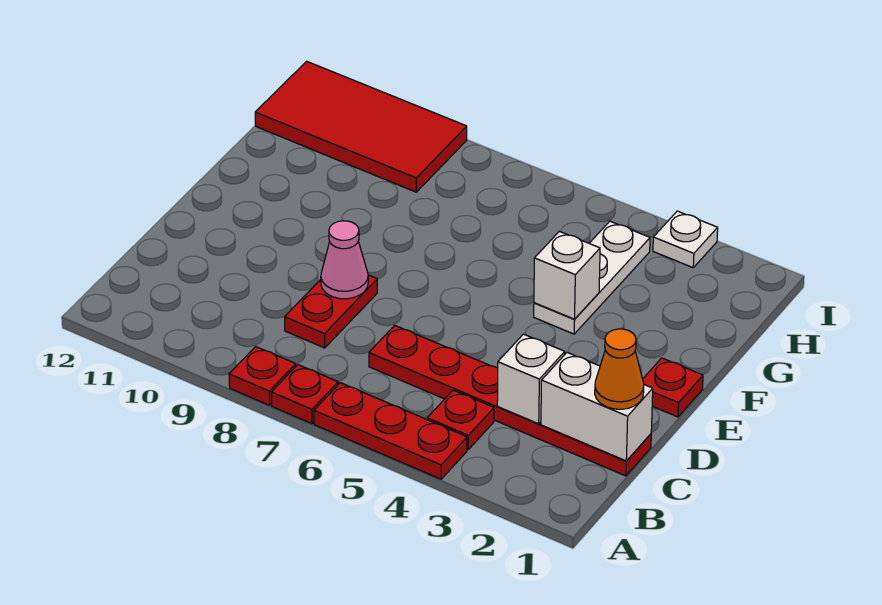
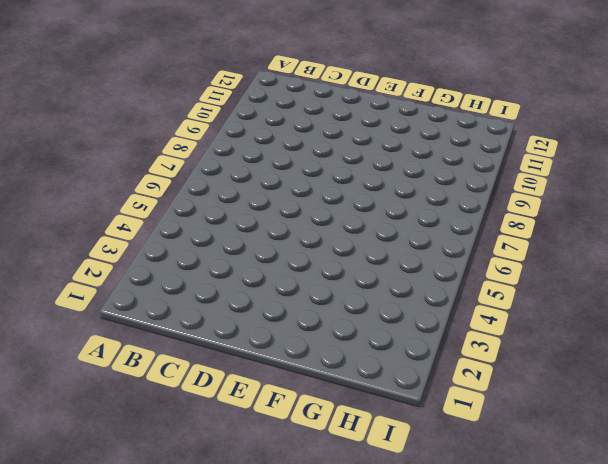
none -> red plate A4:A6 level 1
none -> red plate A7 level 1
none -> red plate A8 level 1

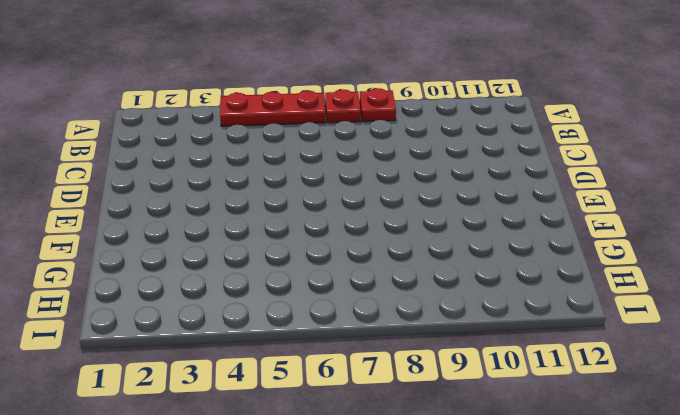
none -> red plate B4 level 1
none -> red plate C1:C6 level 1
none -> red plate C8:D8 level 1

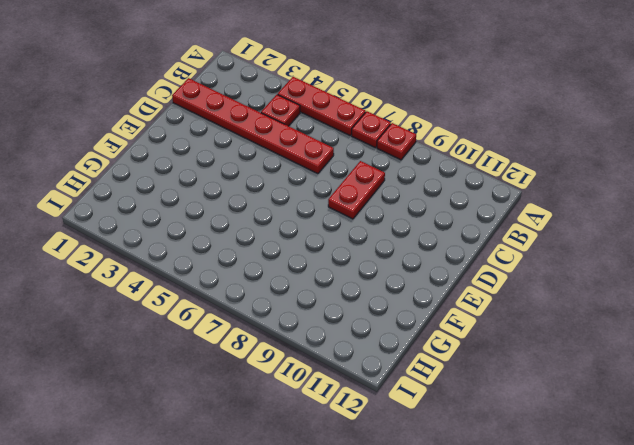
none -> red plate E1 level 1
none -> white plate F4:H4 level 1
none -> red tile H9:I12 level 1

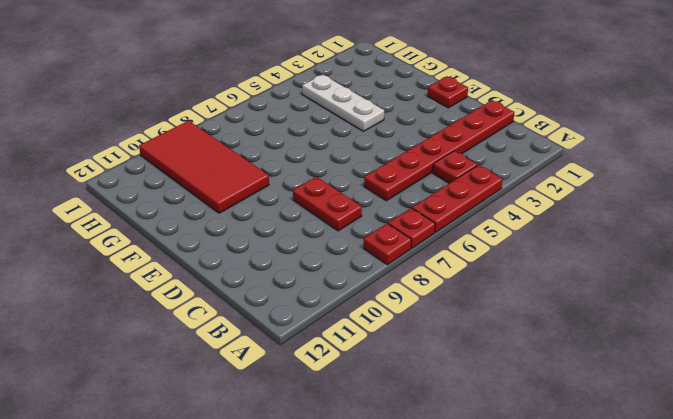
red tile F9:I10 level 1 -> red tile H9:I12 level 1
none -> white plate I3 level 1
none -> white brick C1:C2 level 2
none -> white brick C3 level 2

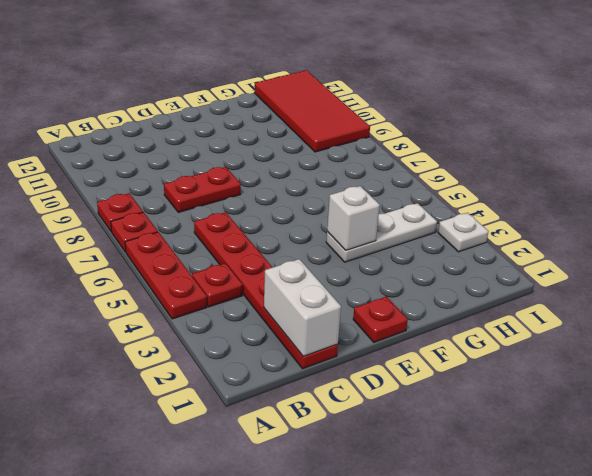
none -> white brick C3 level 2
none -> pink cone D8 level 2
none -> orange cone C1 level 3

